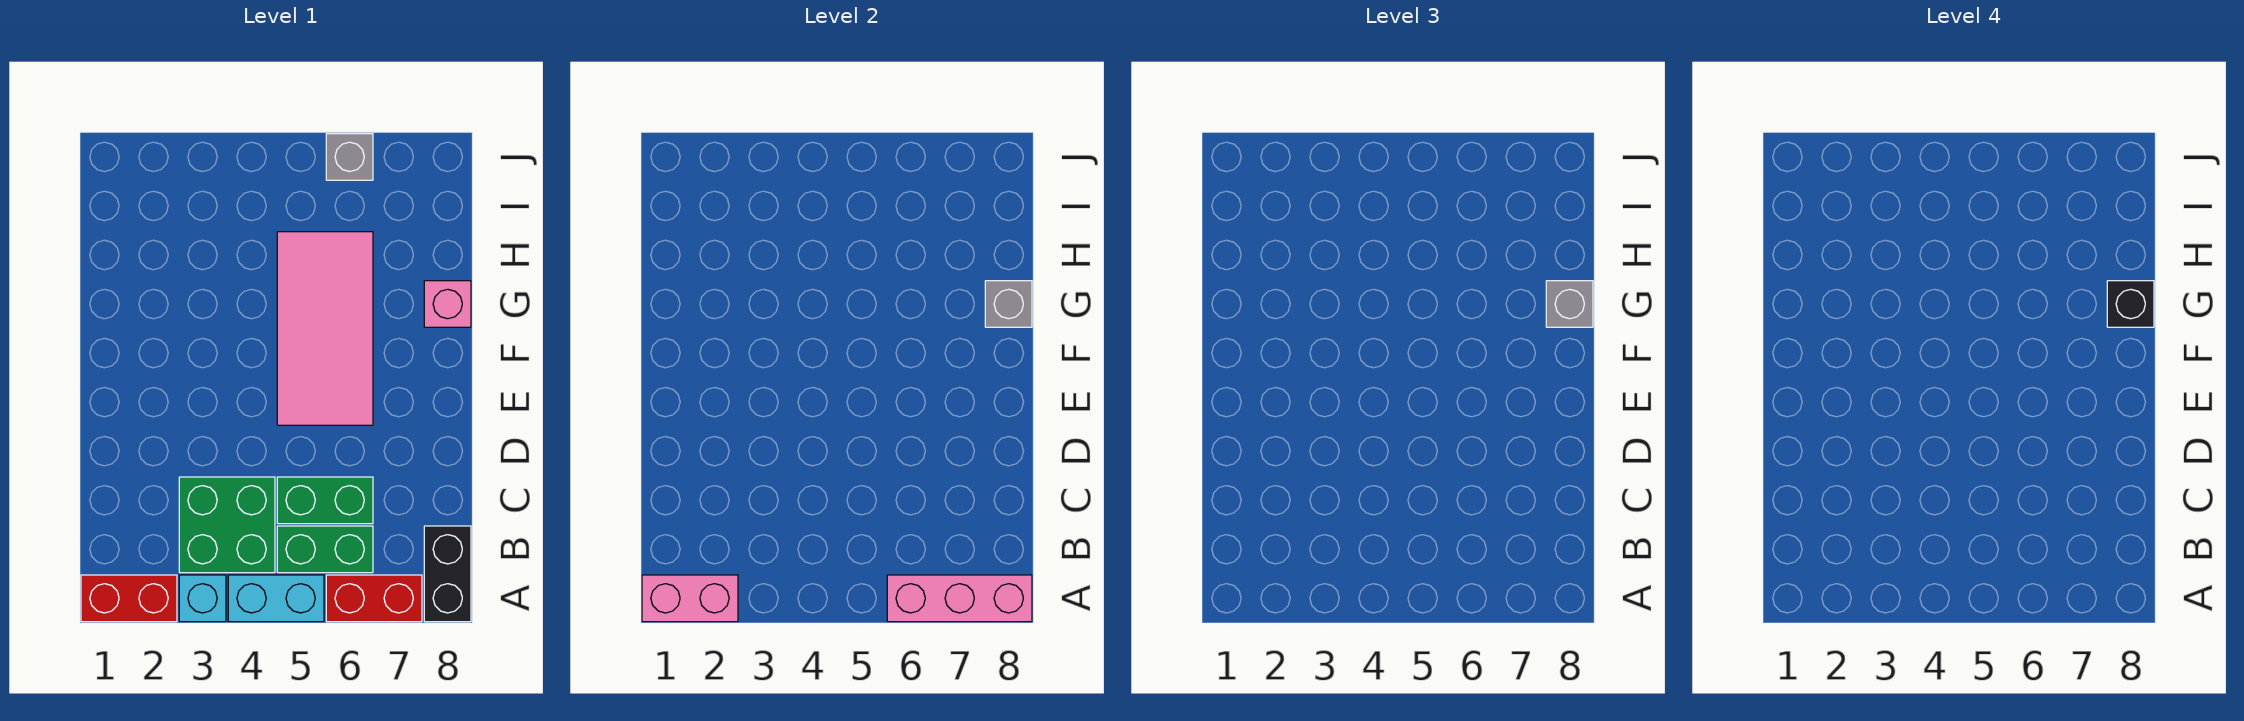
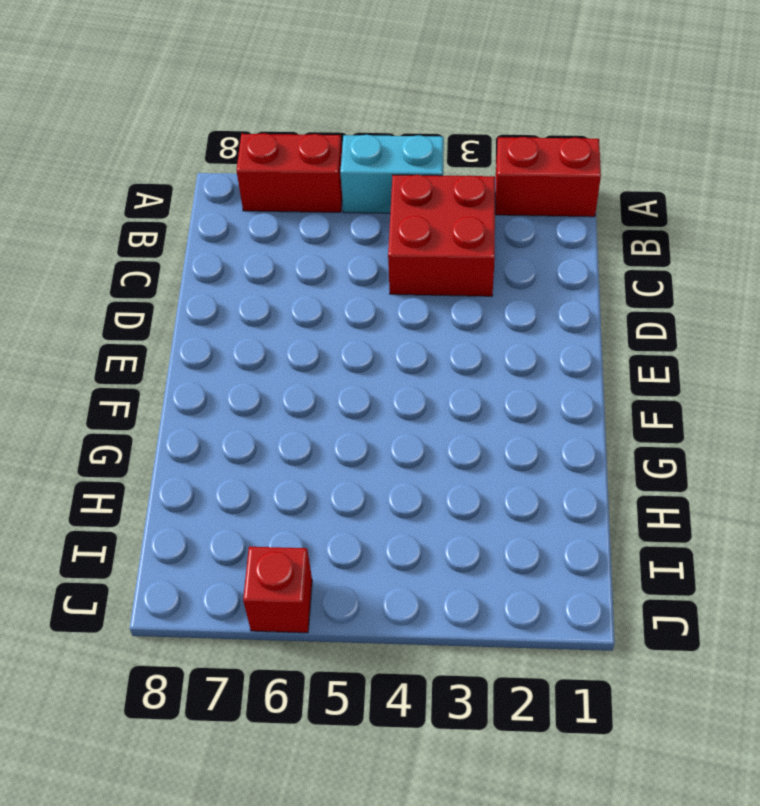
red brick B3:C4 level 1 -> green brick B3:C4 level 1
red brick J6 level 1 -> grey brick J6 level 1
none -> cyan brick A3 level 1
none -> black brick A8:B8 level 1
none -> green brick B5:B6 level 1

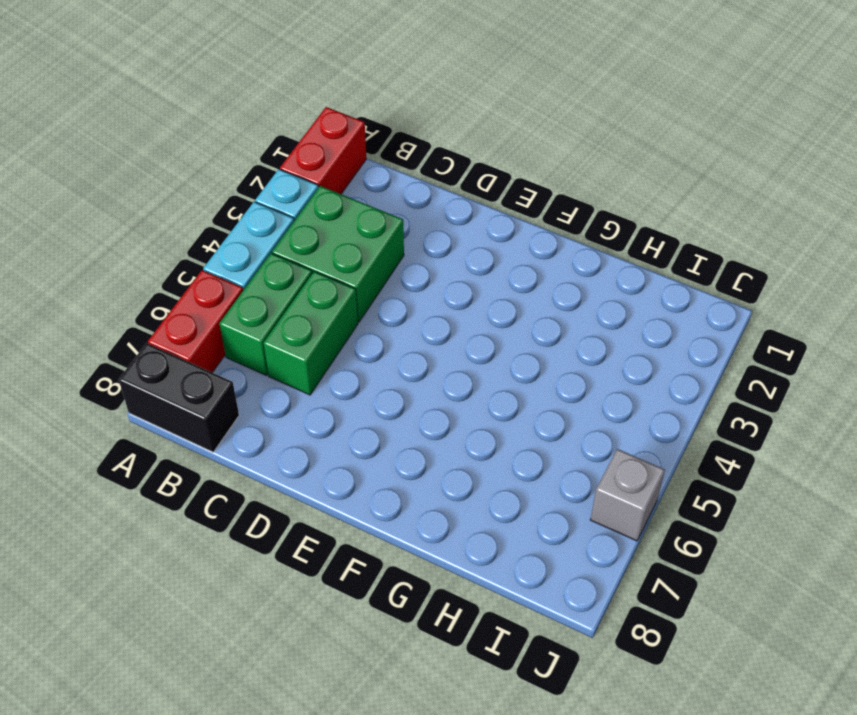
none -> pink tile E5:H6 level 1
none -> pink brick G8 level 1
none -> pink brick A1:A2 level 2

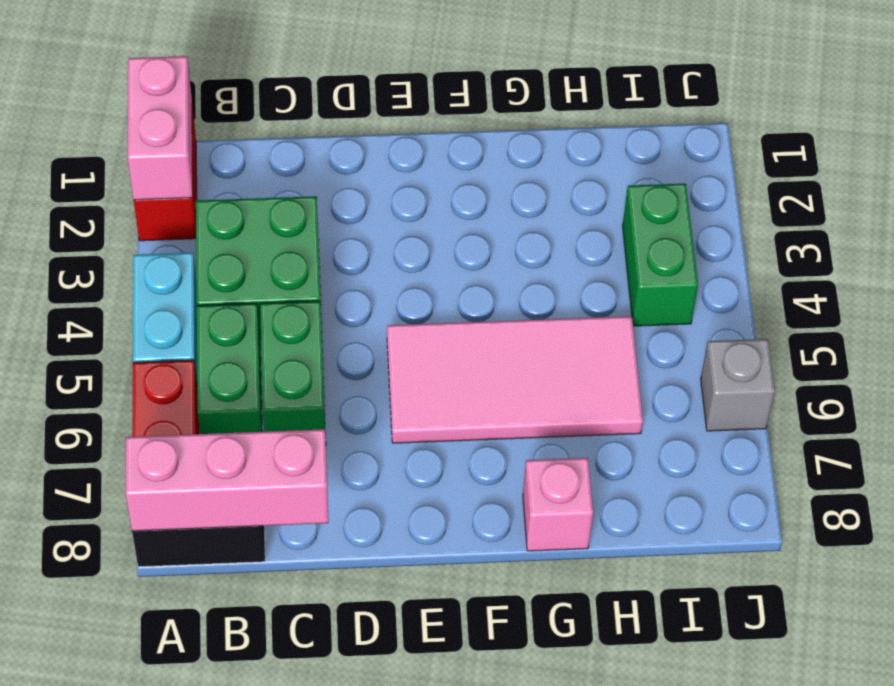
pink brick A8:C8 level 2 -> pink brick A6:A8 level 2
green brick I3:I4 level 1 -> none
none -> cyan brick A3 level 1
none -> grey brick G8 level 2
none -> grey brick G8 level 3

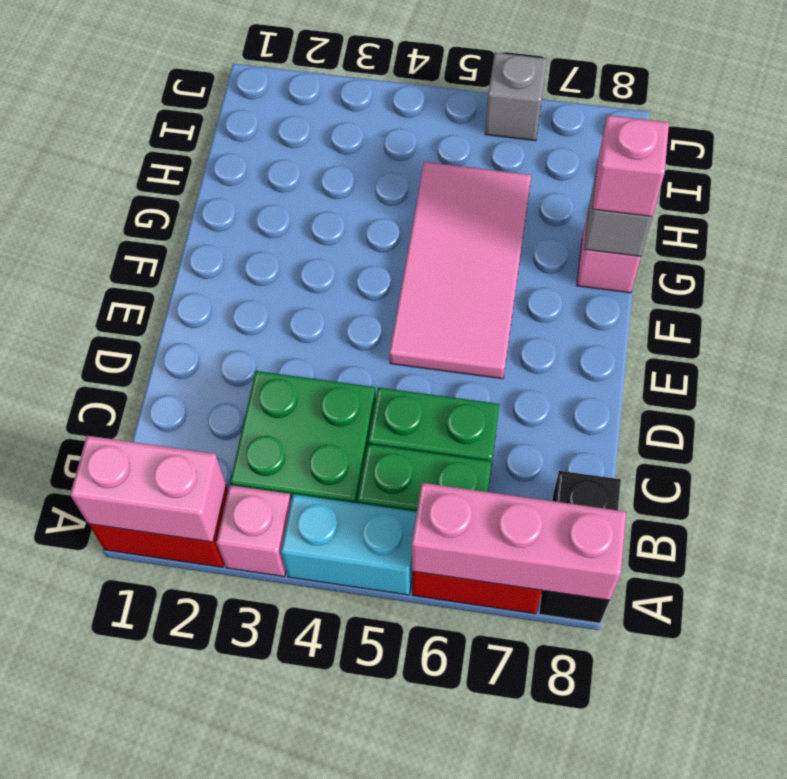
pink brick A3 level 1 -> cyan brick A3 level 1
pink brick G8 level 3 -> grey brick G8 level 3
none -> black brick G8 level 4

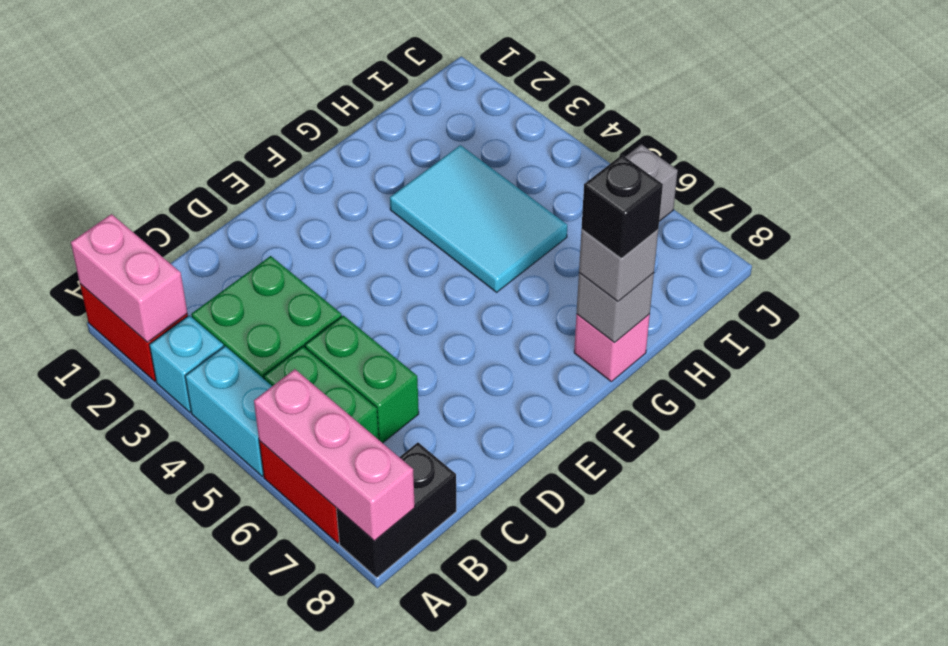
cyan tile G3:H5 level 1 -> pink tile E5:H6 level 1

